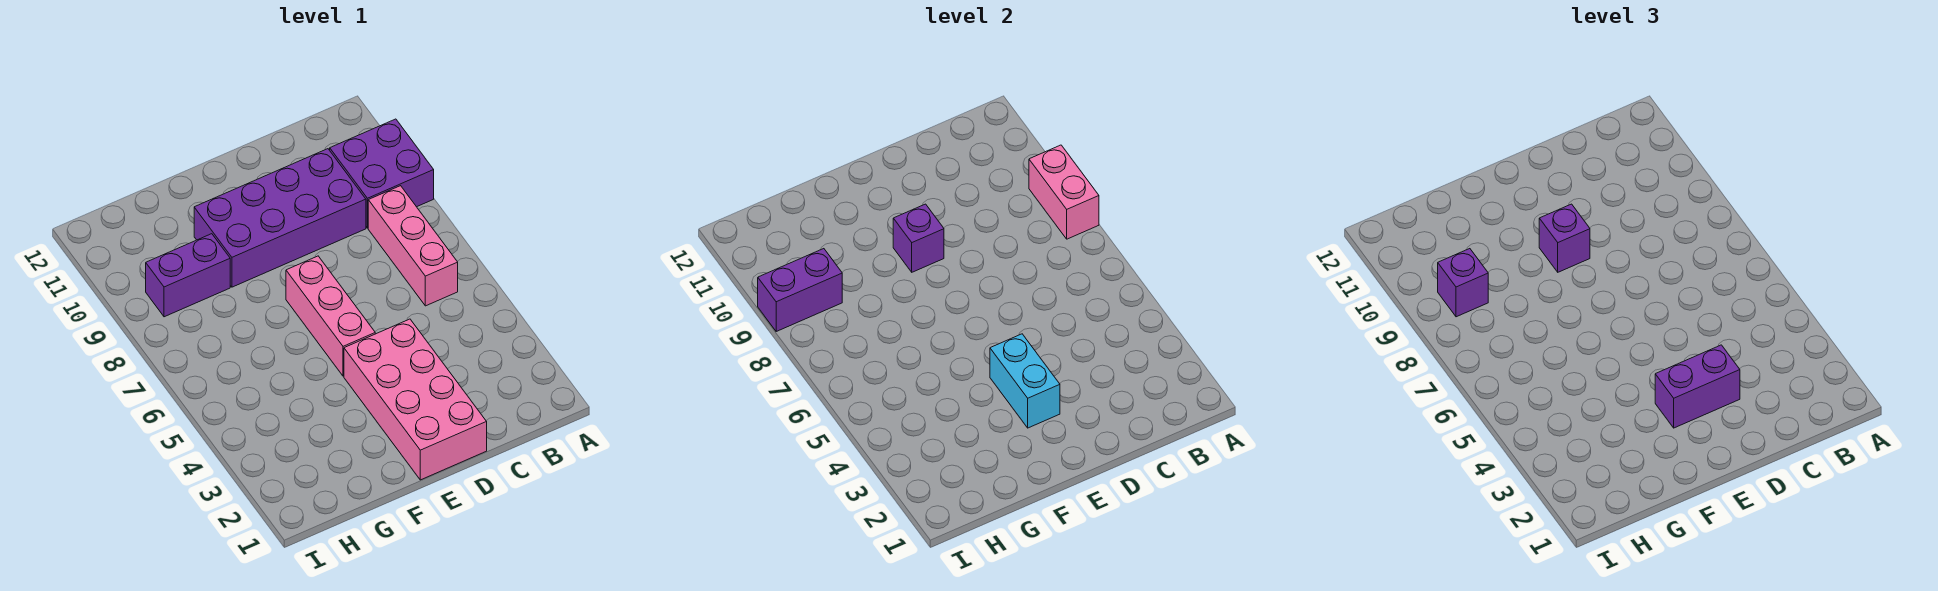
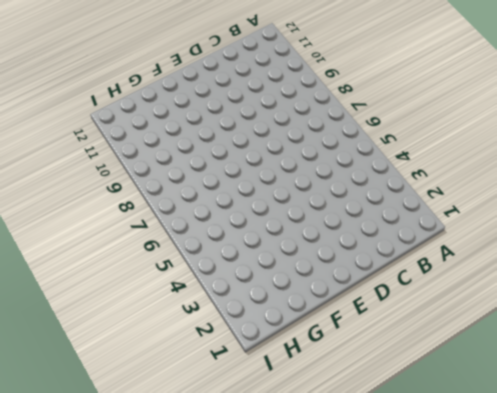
none -> purple brick A9:B10 level 1
none -> pink brick B6:B8 level 1
none -> purple brick C9:F10 level 1

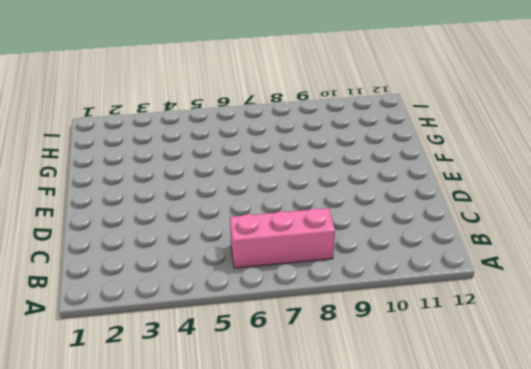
none -> purple brick A9:B10 level 1
none -> purple brick C9:F10 level 1
none -> pink brick D1:E4 level 1

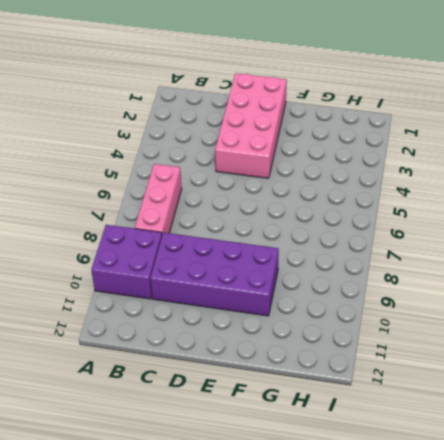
none -> pink brick E5:E7 level 1
none -> purple brick G9:H9 level 1
none -> pink brick A8:A9 level 2

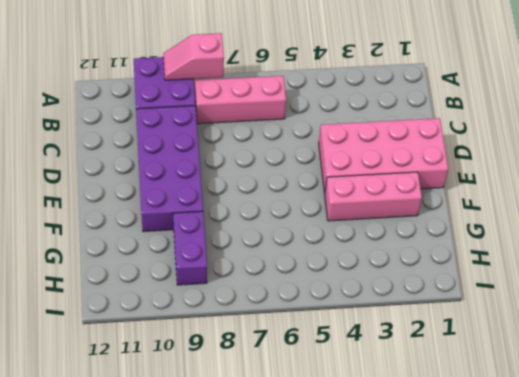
pink slope A8:A9 level 2 top 8 -> pink brick A8:A9 level 2
pink brick F2:F4 level 1 -> pink brick E5:E7 level 1
none -> cyan brick E3:E4 level 2
none -> purple brick E9 level 2
none -> purple brick H9:I9 level 2

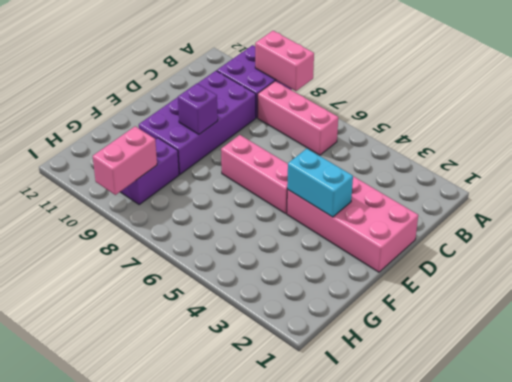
pink brick H9:I9 level 2 -> purple brick H9:I9 level 2
none -> purple brick D3:E3 level 3
none -> purple brick E9 level 3
none -> purple brick H9 level 3

